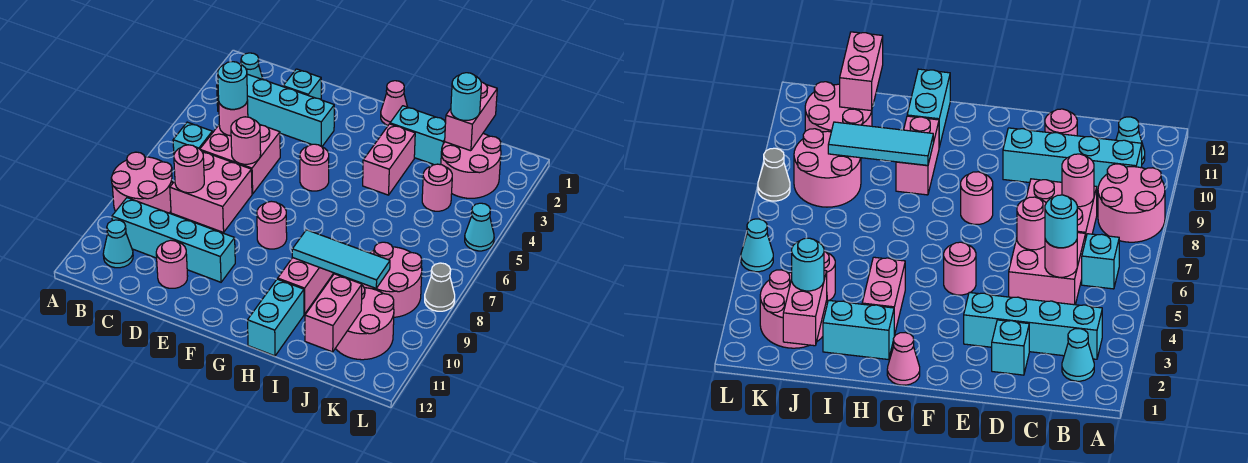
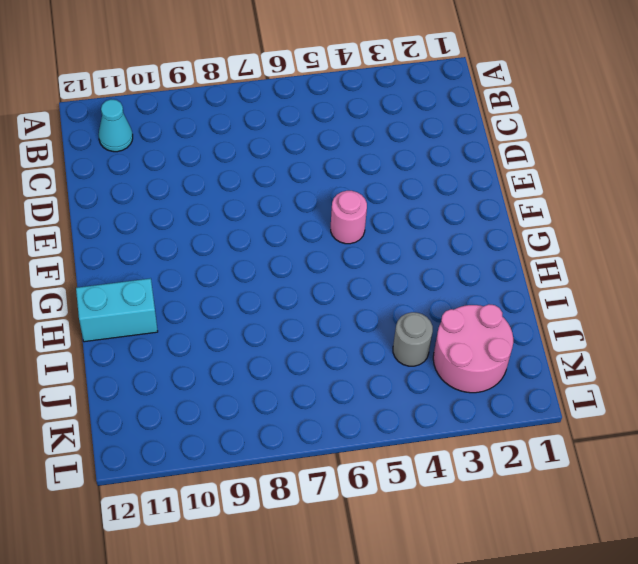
grey round brick J4 level 1 -> pink round brick J4 level 1
none -> pink round brick A8:B9 level 1
none -> cyan cone B2 level 1
none -> cyan brick B3:E3 level 1
none -> cyan brick B6 level 1

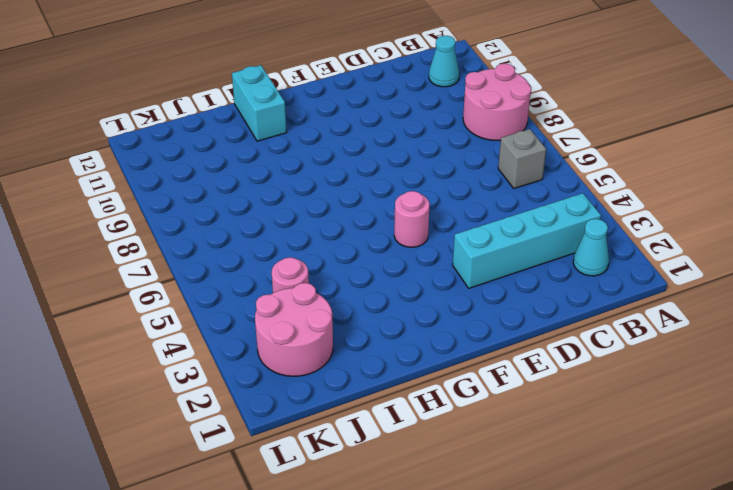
grey brick B6 level 1 -> cyan brick B6 level 1
none -> cyan brick B10:E10 level 1
none -> pink brick C5:D6 level 1
none -> pink brick C7:D8 level 1
none -> cyan brick D2 level 1

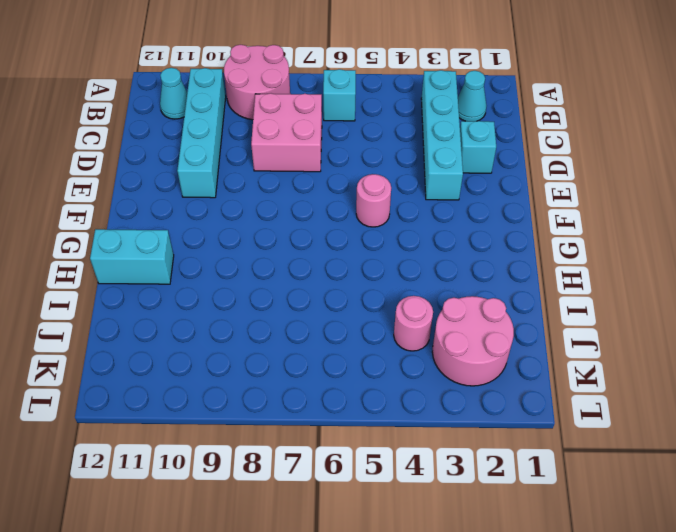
none -> pink brick C5:D6 level 1
none -> pink round brick D11 level 1
none -> pink round brick F8 level 1
none -> pink cone G1 level 1

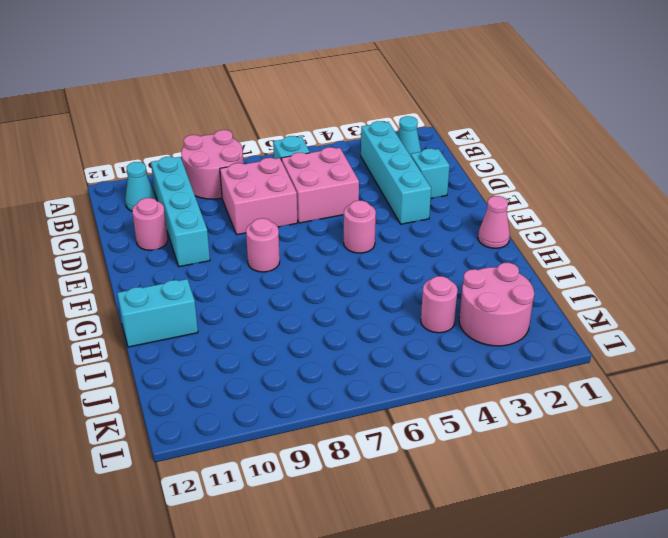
none -> cyan brick H2:I2 level 1
none -> pink brick H3:H4 level 1
none -> pink brick H9:H10 level 1
none -> pink round brick J8:K9 level 1

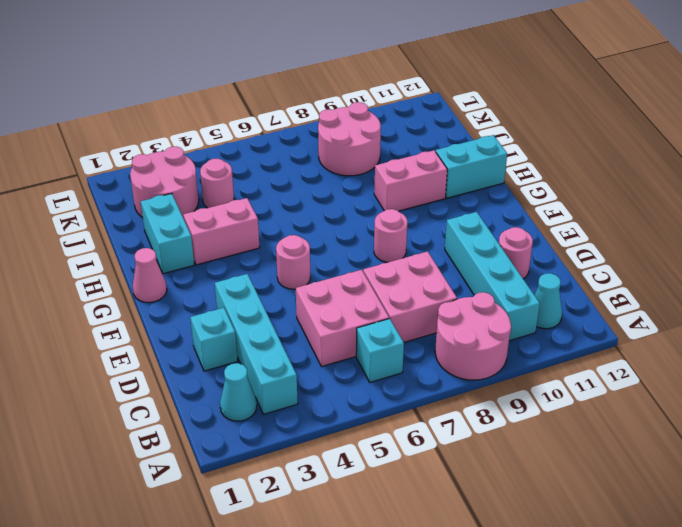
none -> pink round brick J10:K11 level 1
none -> cyan cone L5 level 1
none -> grey cone L8 level 1
none -> pink round brick C5 level 2

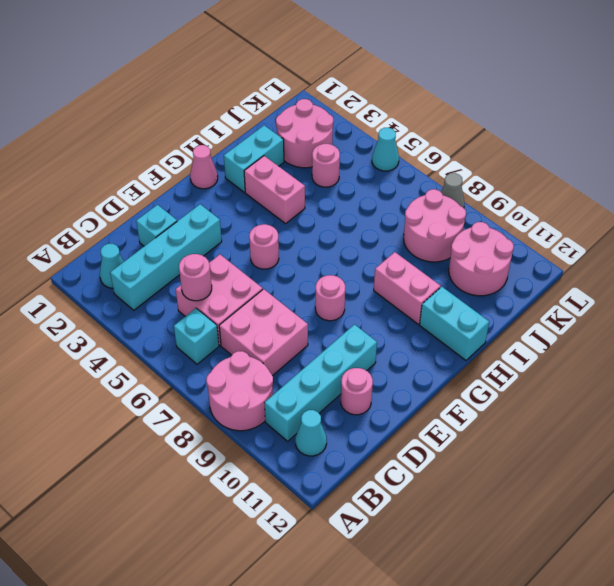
none -> pink round brick C8 level 2
none -> pink round brick D6 level 2
none -> cyan tile H9:J9 level 2
none -> pink brick J1:J2 level 2

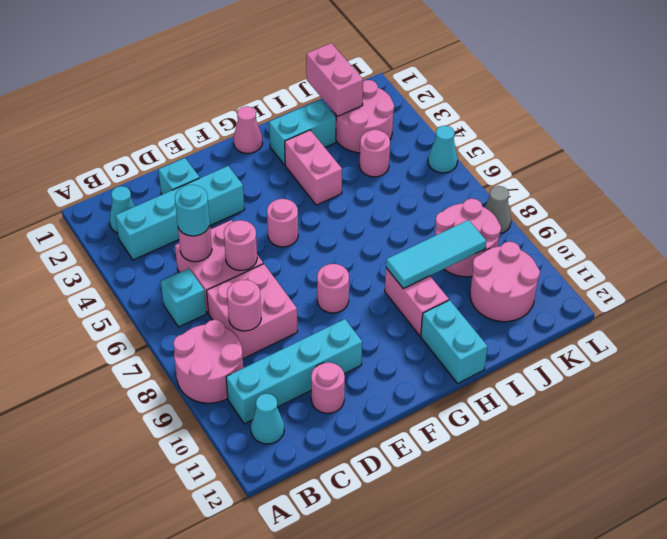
none -> pink brick J11:J12 level 2
none -> cyan round brick J2 level 3

